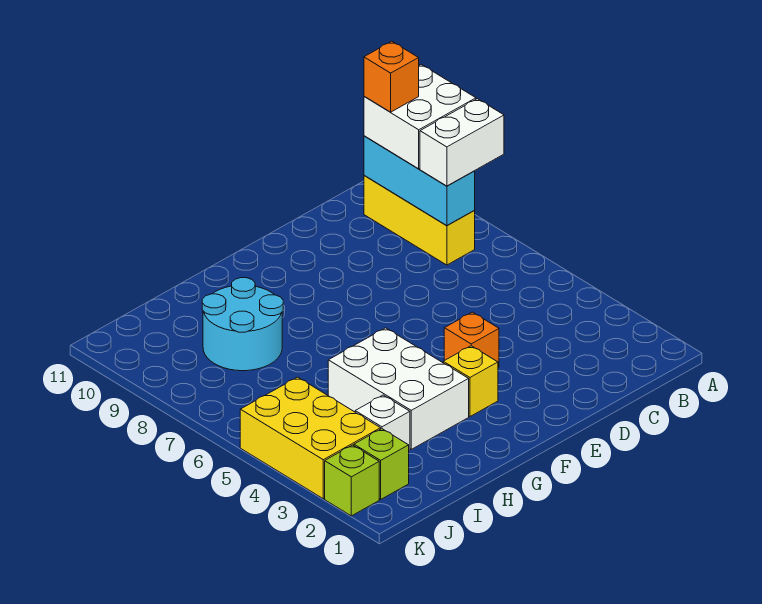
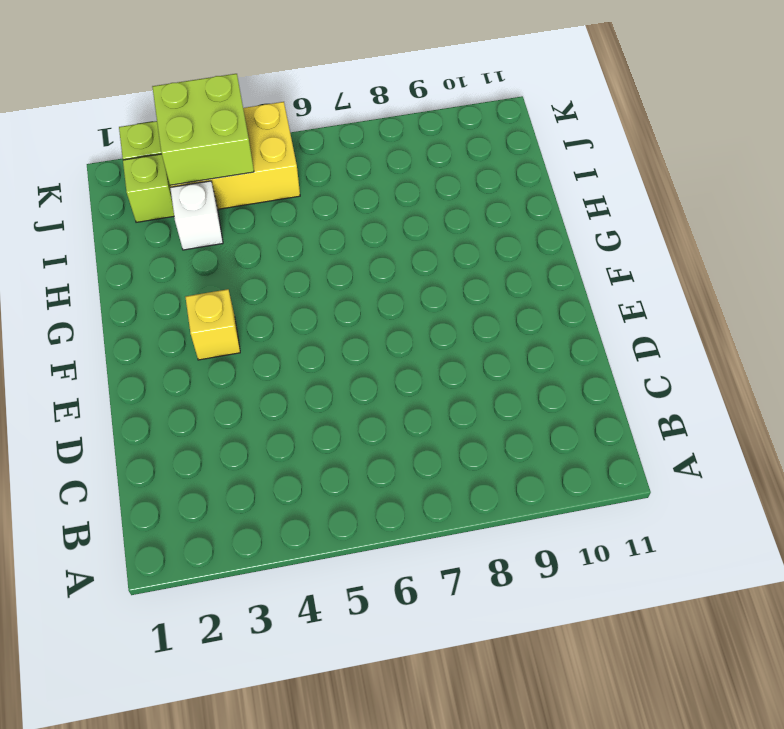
lime brick J3:K4 level 2 -> none
none -> yellow brick B8:B10 level 1
none -> orange brick E4 level 1
none -> white brick G3:H5 level 1

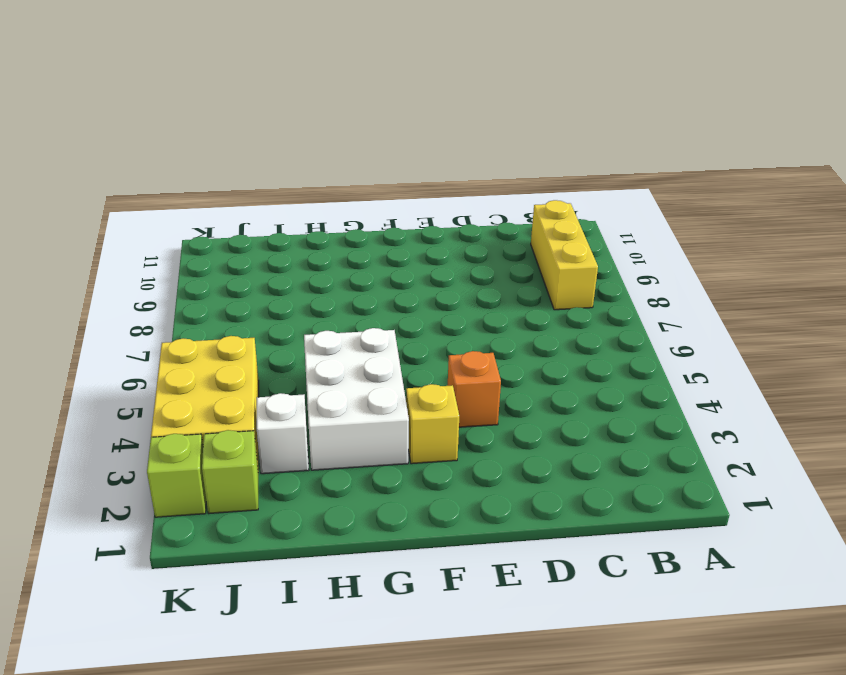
none -> cyan round brick H8:I9 level 1
none -> cyan brick B8:B10 level 2
none -> white brick A8:B8 level 3

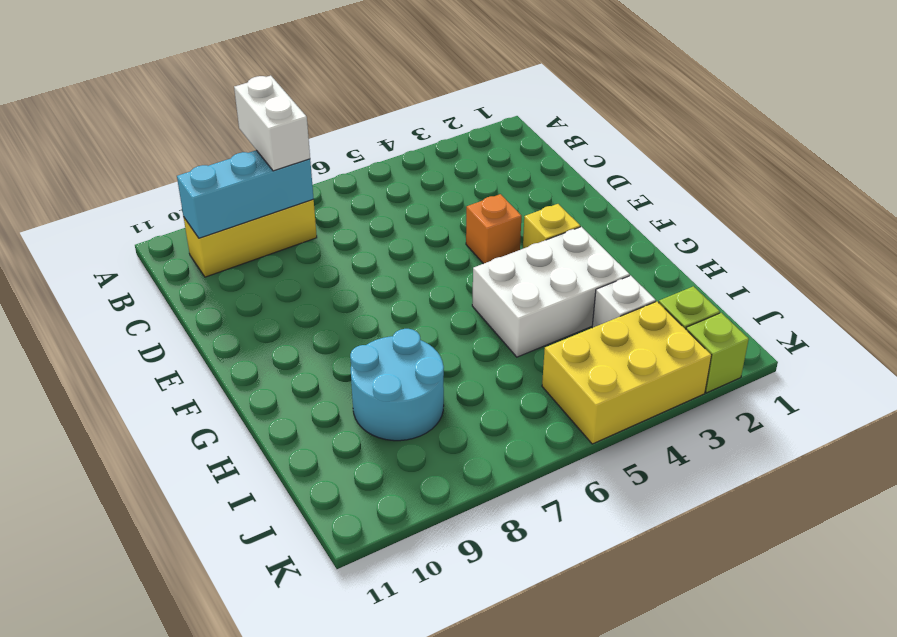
none -> white brick A9:B10 level 3
none -> orange brick B10 level 4

